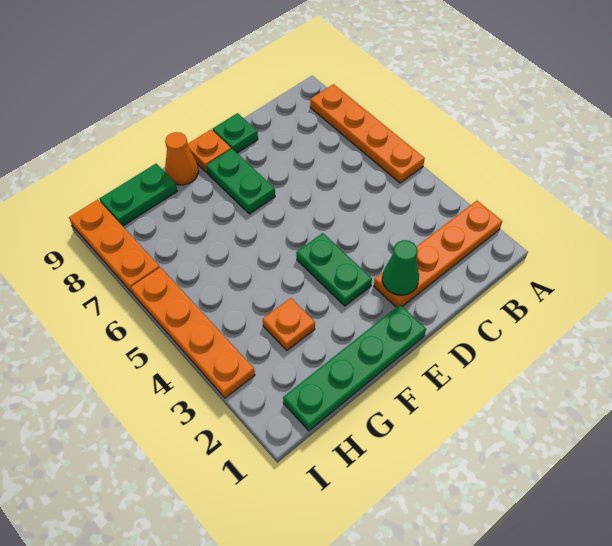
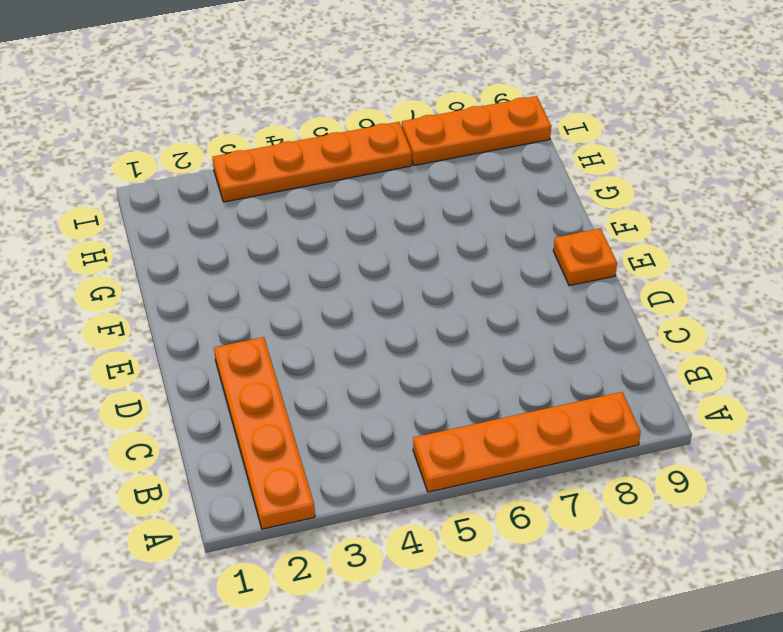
none -> green plate D9 level 1
none -> green plate E1:H1 level 1
none -> green plate E3:E4 level 1

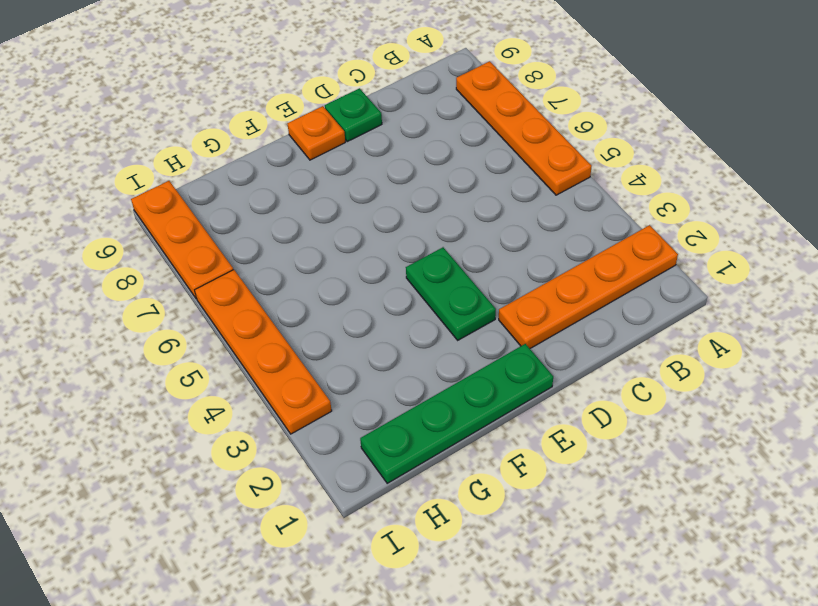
none -> green plate E7:E8 level 1
none -> orange cone F9 level 1
none -> orange plate G3 level 1

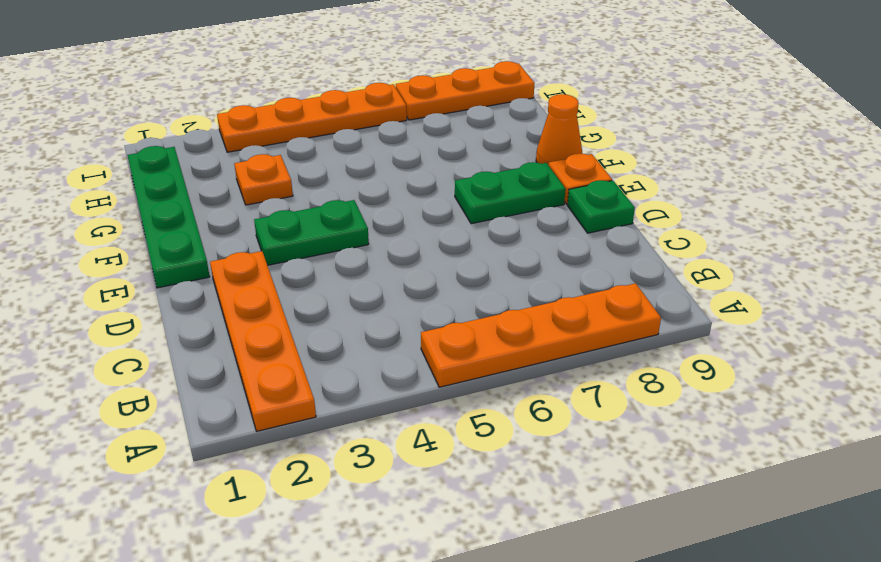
none -> green plate G9:H9 level 1
none -> green cone D2 level 2

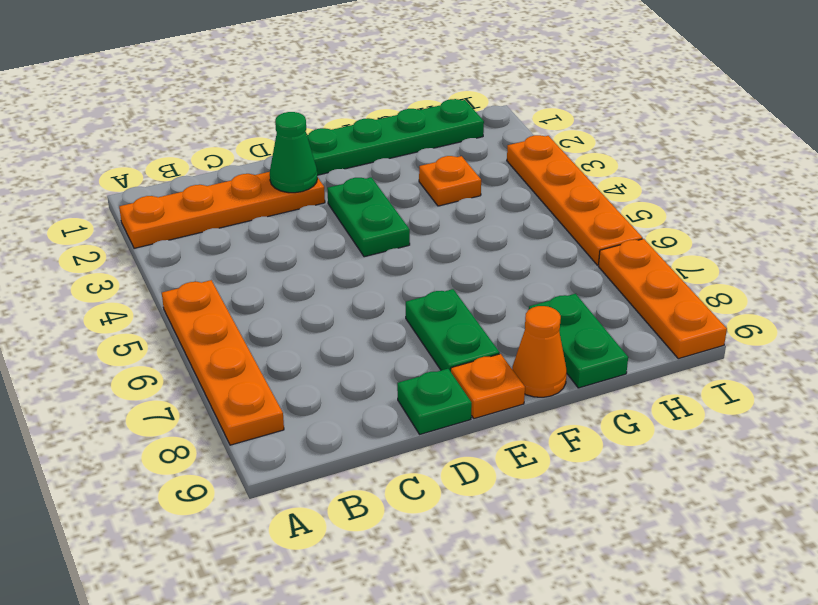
green plate G8:G9 level 1 -> green plate G9:H9 level 1

